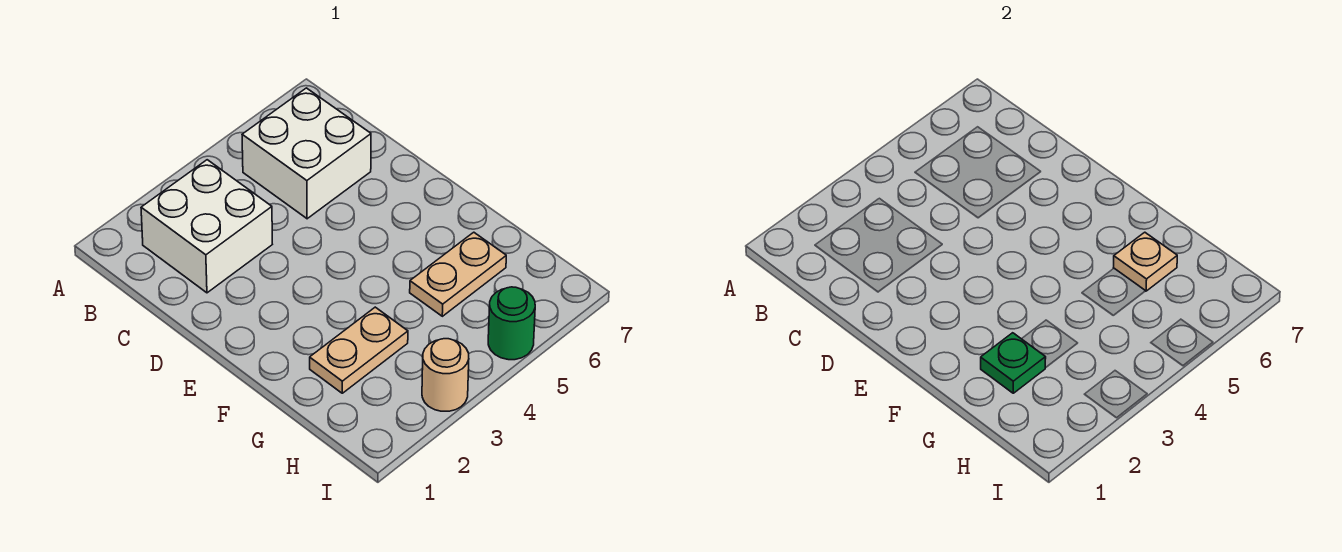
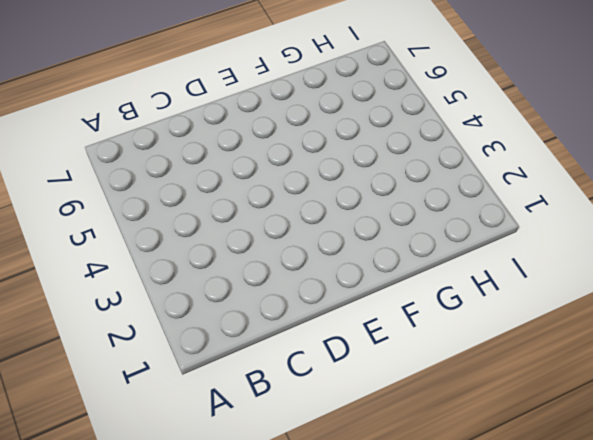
none -> white brick B2:C3 level 1
none -> white brick B5:C6 level 1

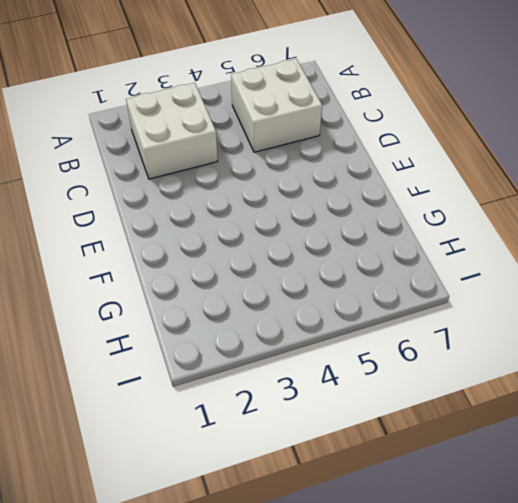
none -> tan plate G2:G3 level 1
none -> tan plate G5:G6 level 1

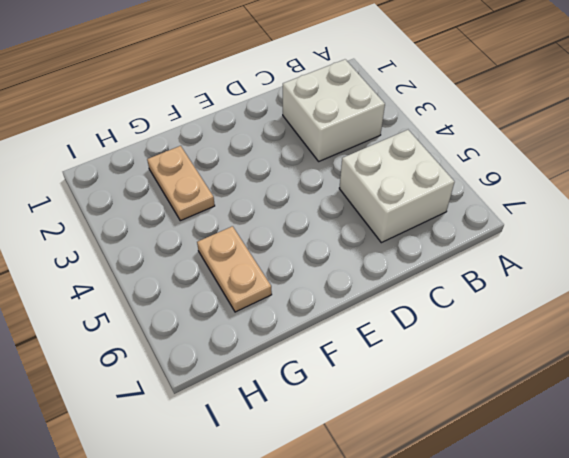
none -> tan round brick I3 level 1
none -> green round brick I5 level 1

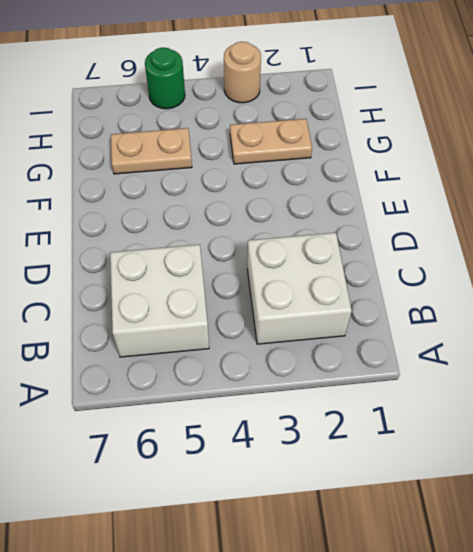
none -> green plate G2 level 2
none -> tan plate G6 level 2

